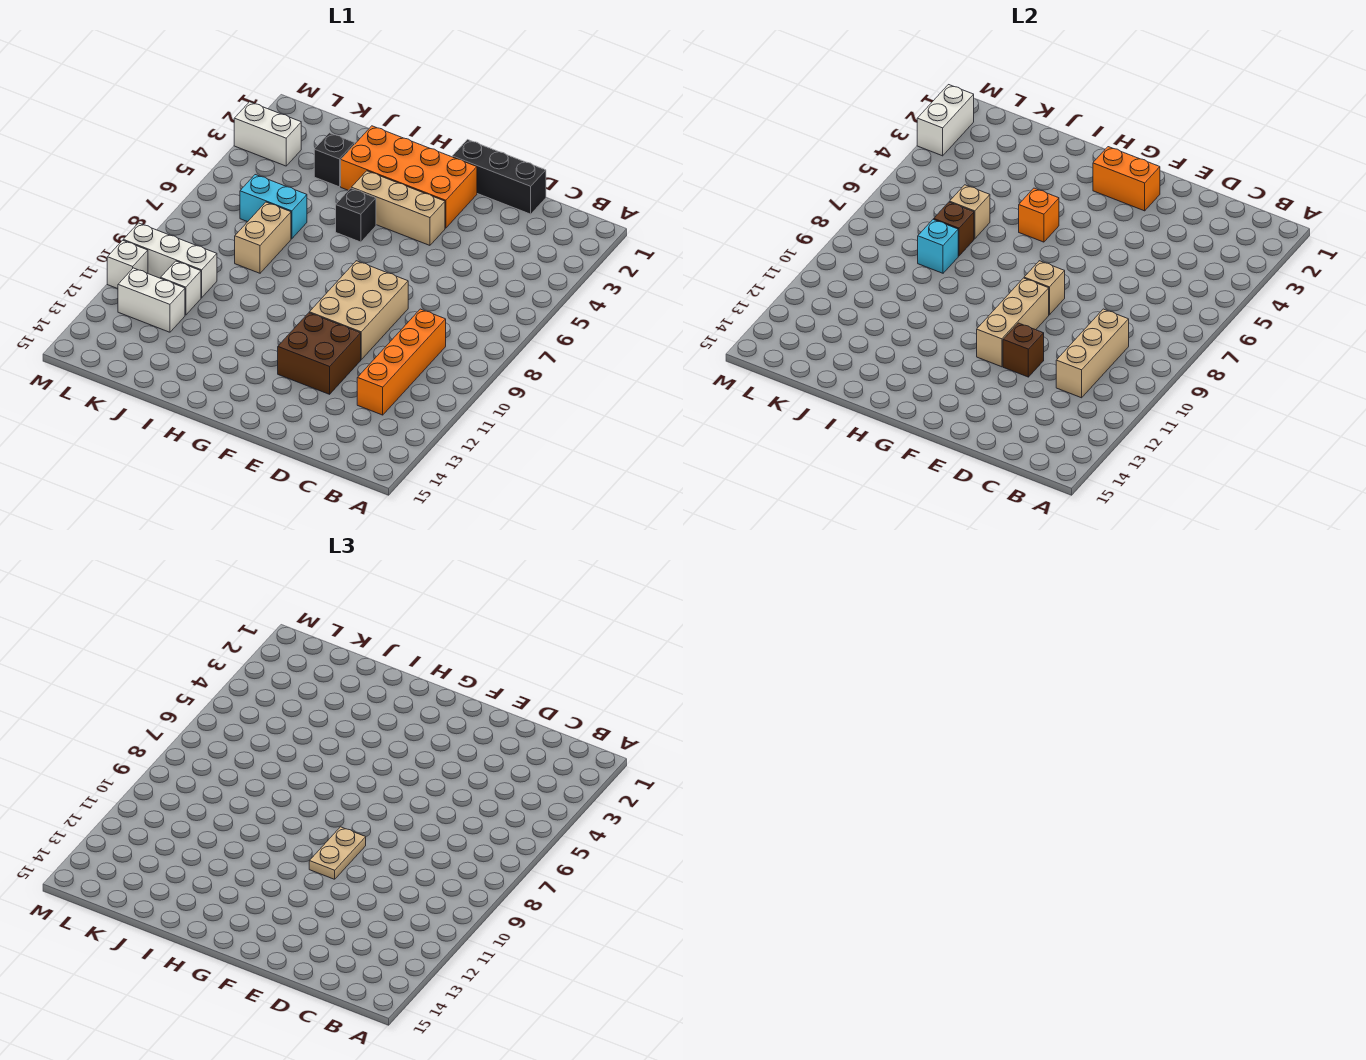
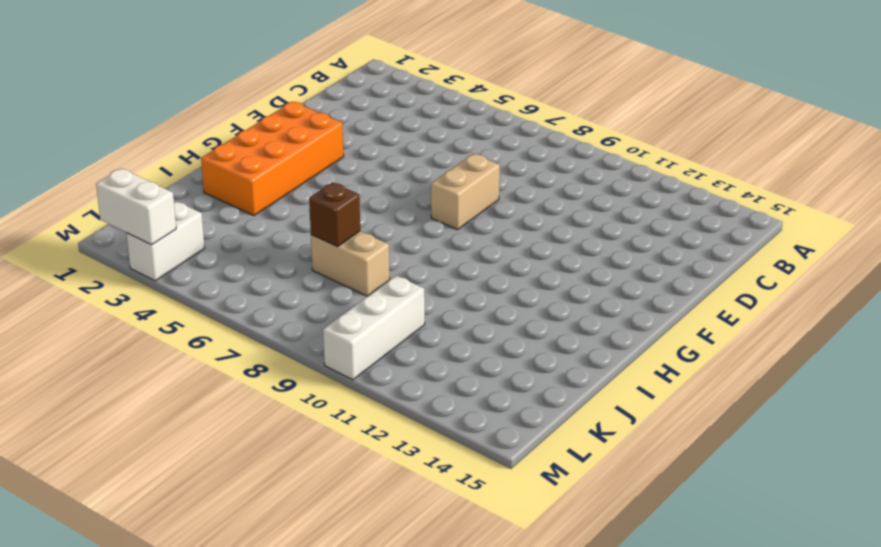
tan brick E8:F8 level 1 -> tan brick E8:F10 level 1
none -> orange brick C9:C12 level 1
none -> black brick D1:F1 level 1
none -> brown brick E11:F12 level 1

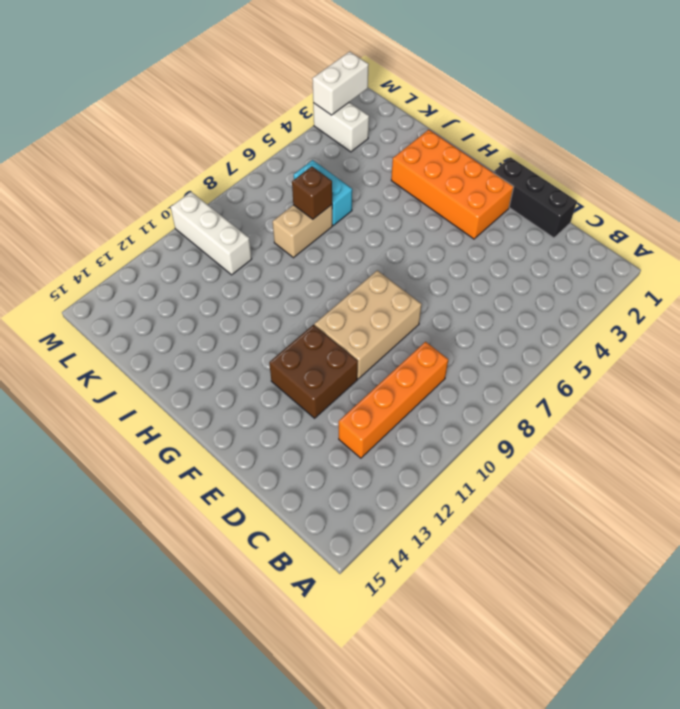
none -> tan brick F4:H4 level 1
none -> black brick H5 level 1
none -> black brick J3 level 1

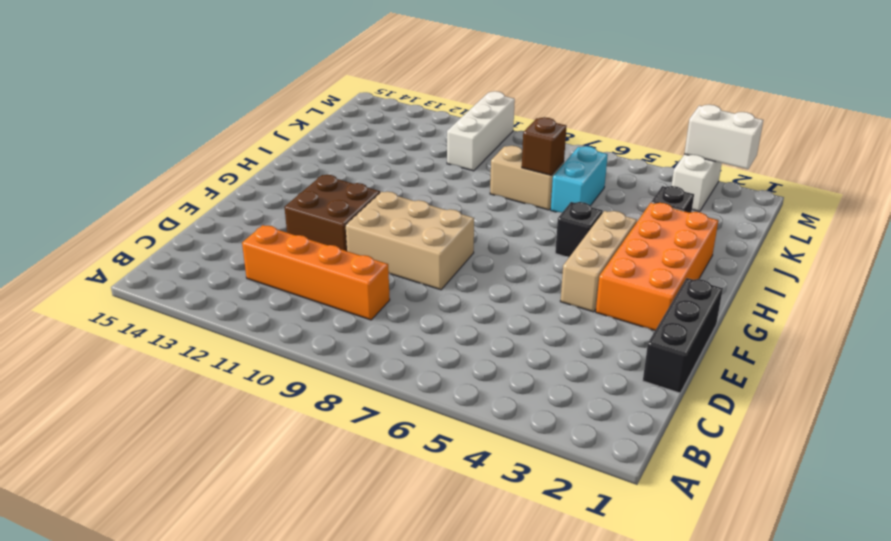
none -> white brick K11 level 1
none -> white brick K12:L12 level 1
none -> white brick M11 level 1

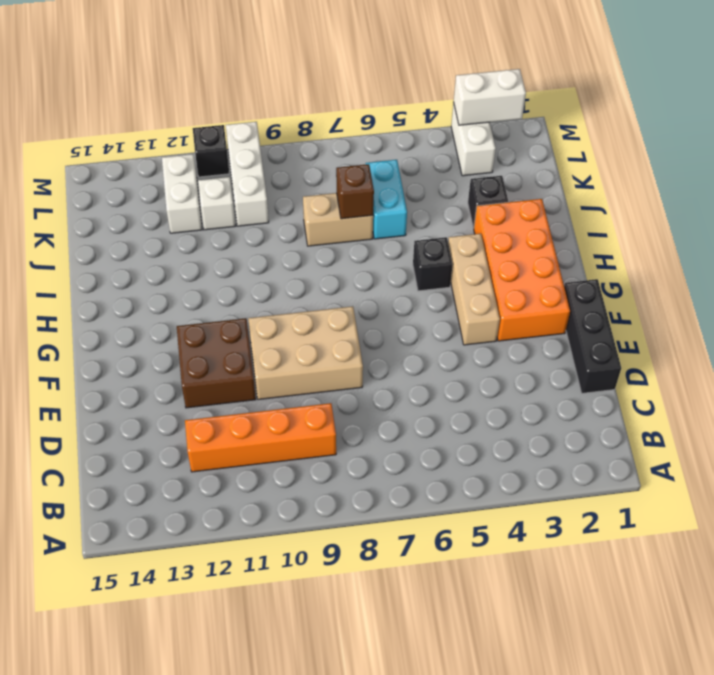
black brick M11 level 1 -> white brick M11 level 1
none -> tan brick C9:C11 level 2
none -> brown brick E11 level 2
none -> orange brick F2:G2 level 2

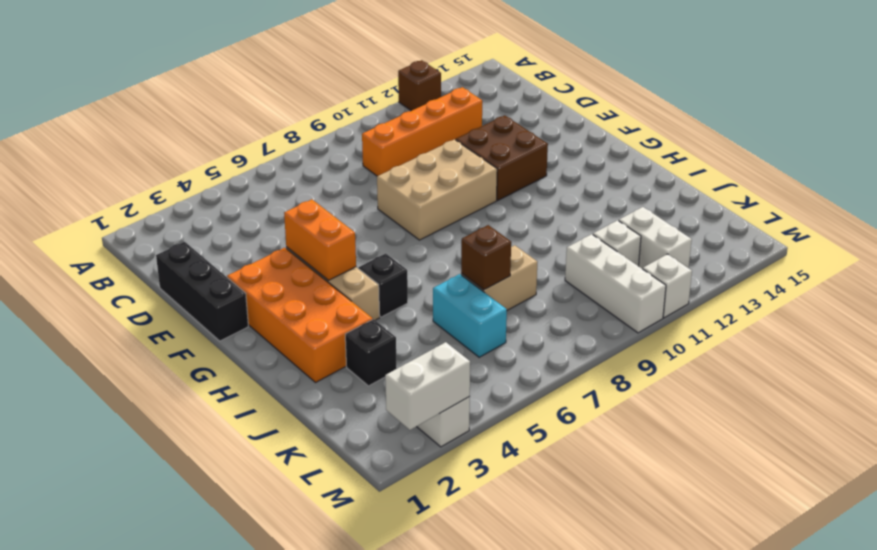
brown brick A12 level 1 -> brown brick E11 level 2
orange brick F4:G4 level 2 -> orange brick F2:G2 level 2
none -> tan brick C9:C11 level 2
none -> tan brick F8 level 2
none -> tan brick F9:F11 level 2

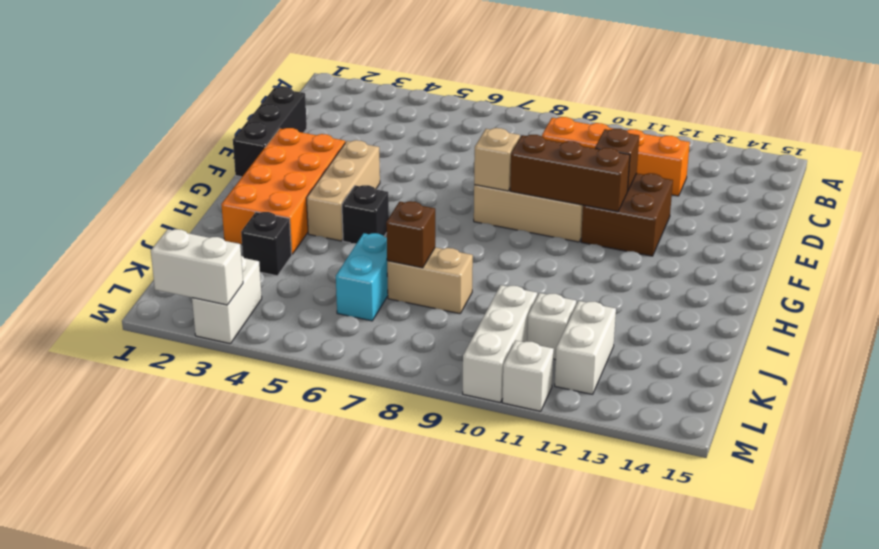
brown brick F9:F11 level 2 -> tan brick F9:F11 level 2
none -> tan brick C9:C11 level 2
none -> orange brick F2:G2 level 2
none -> orange brick H5 level 2

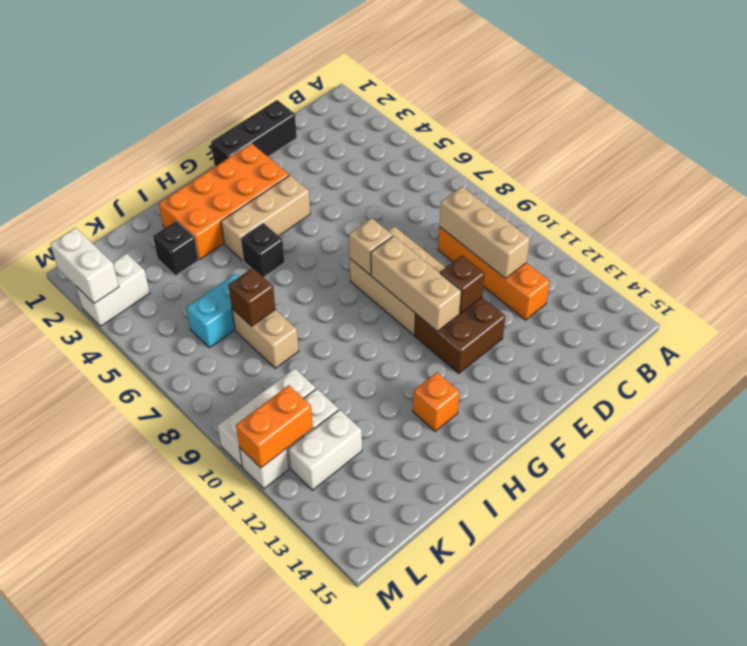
orange brick H13 level 1 -> orange brick H5 level 2
orange brick L11:M11 level 2 -> orange brick F2:G2 level 2
none -> tan brick J6 level 2
none -> cyan brick J8 level 2
none -> tan plate F9:F10 level 3

